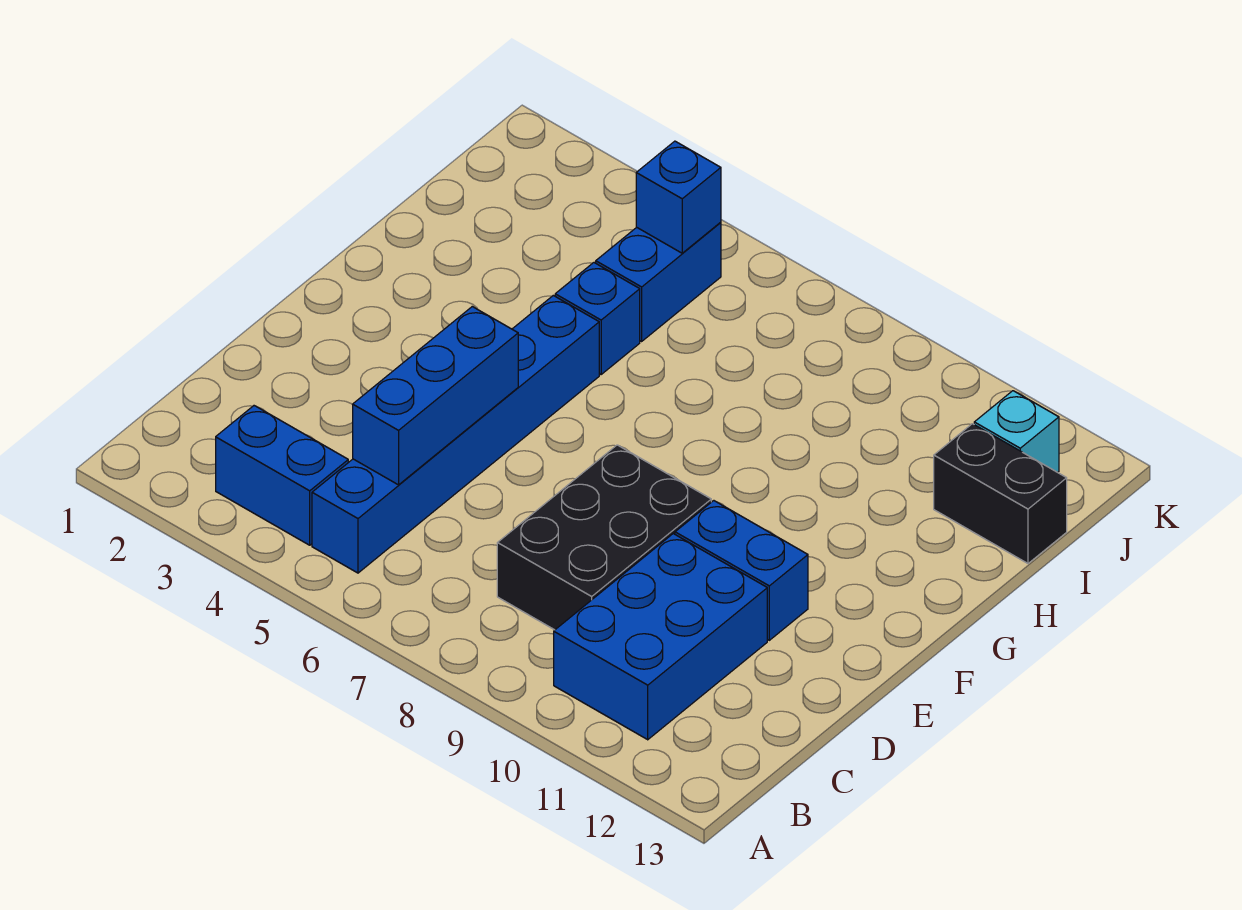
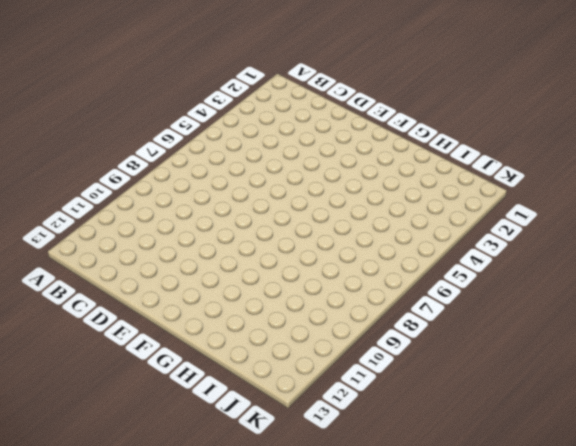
none -> blue brick B3:B4 level 1
none -> blue brick B5:G5 level 1

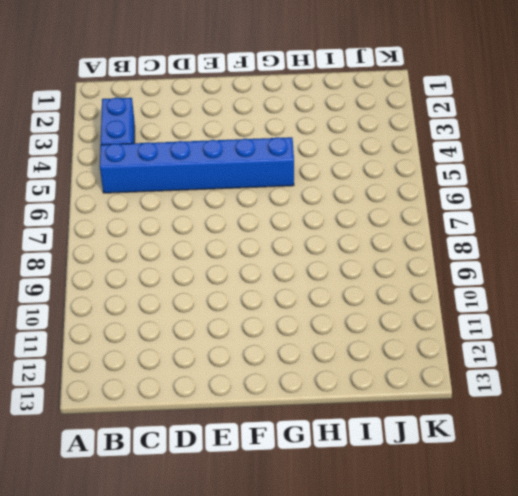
none -> blue brick B10:D11 level 1
none -> black brick C8:E9 level 1

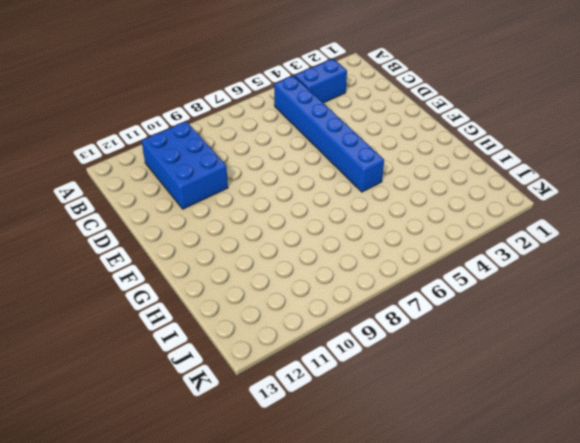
none -> black brick C8:E9 level 1
none -> blue brick E10:E11 level 1

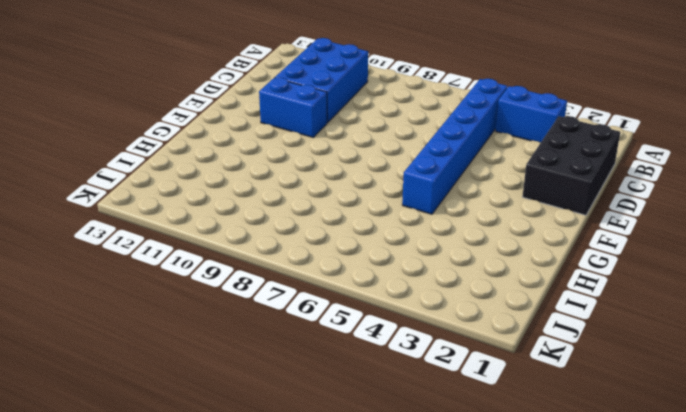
black brick C1:E2 level 1 -> black brick C8:E9 level 1
none -> blue brick H5 level 1
none -> blue brick I5:J5 level 1

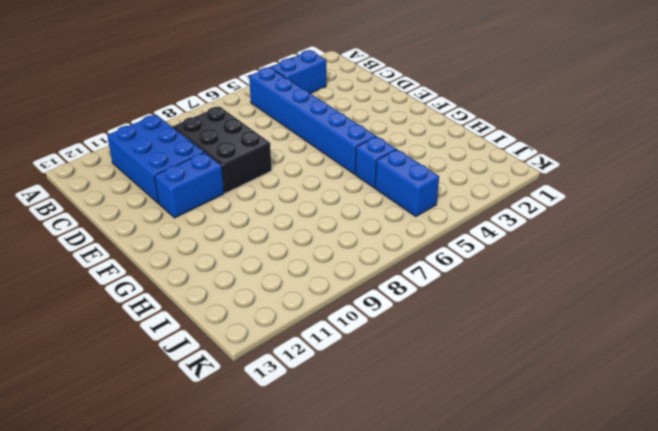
none -> black brick I12:I13 level 1
none -> cyan brick J12 level 1

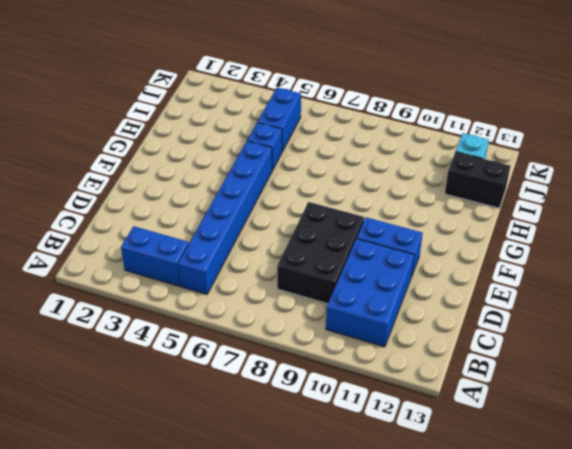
none -> blue brick C5:E5 level 2
none -> blue brick J5 level 2

